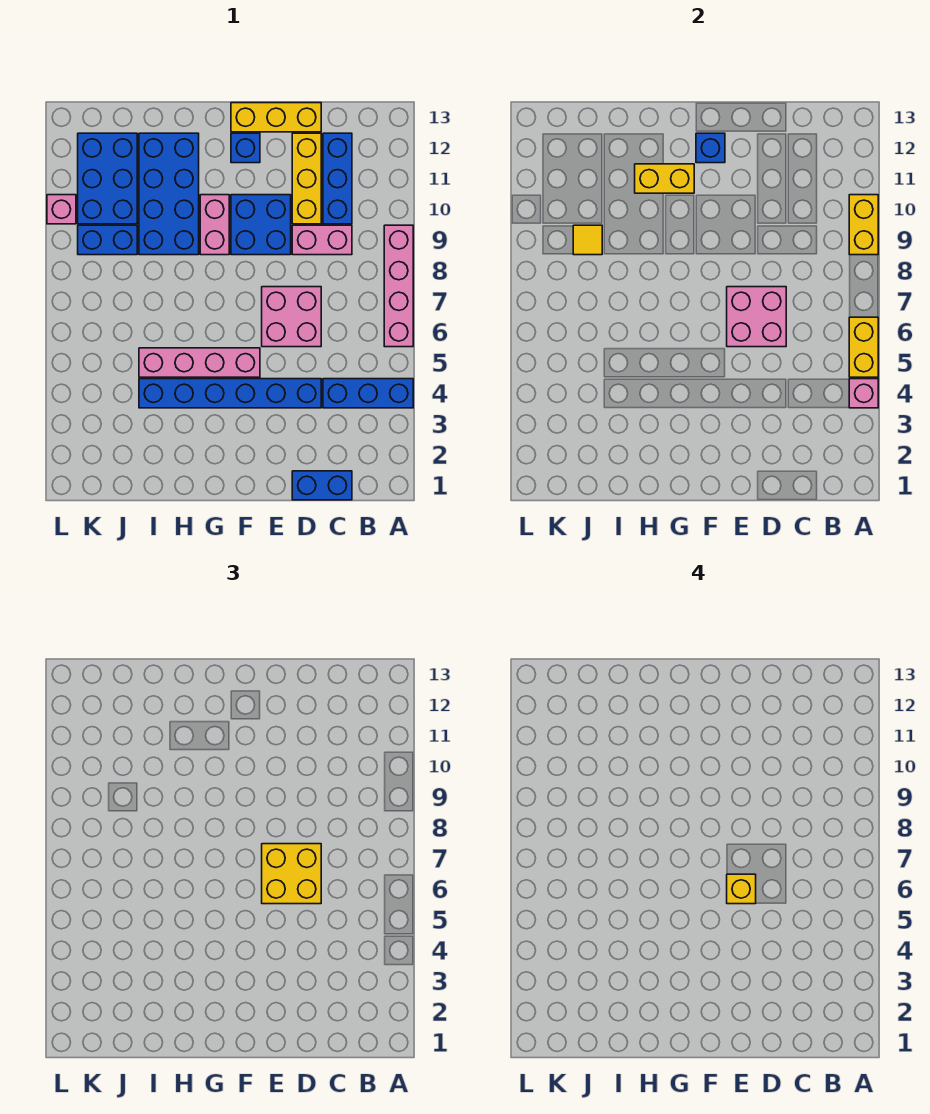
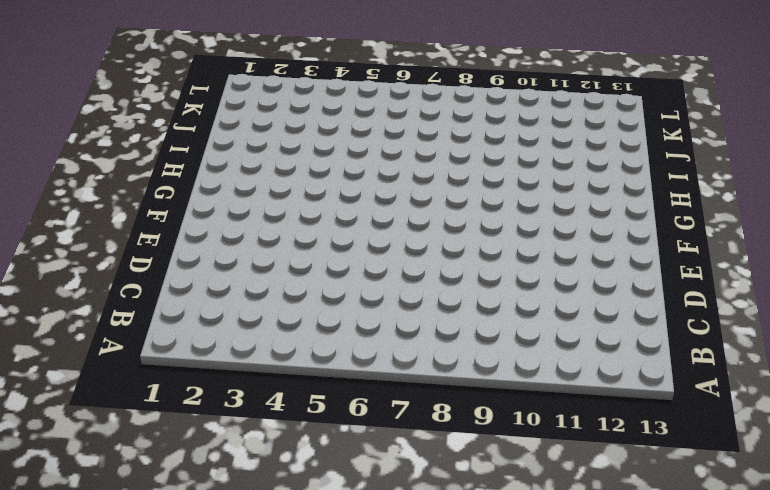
none -> blue brick A4:C4 level 1
none -> pink brick A6:A9 level 1
none -> blue brick C1:D1 level 1

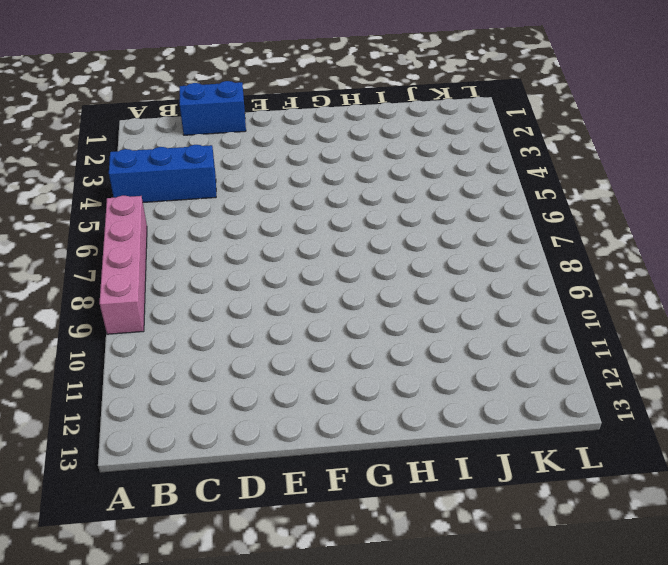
none -> pink brick C9:D9 level 1
none -> blue brick C10:C12 level 1
none -> blue brick D4:I4 level 1

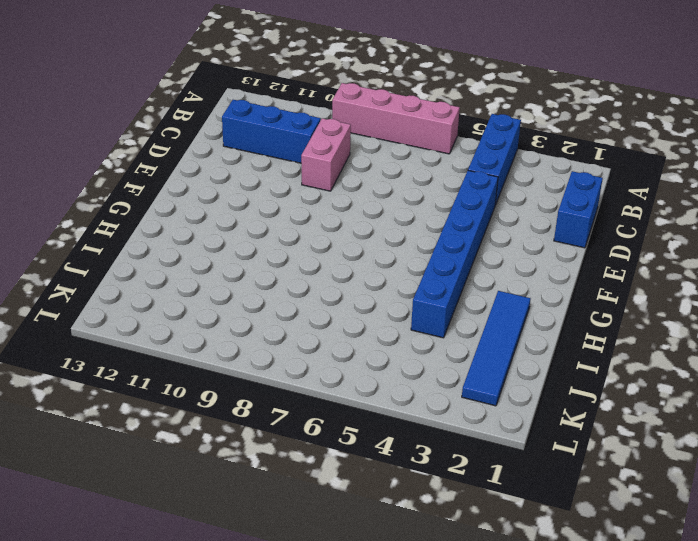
blue tile H2:K2 level 1 -> none
none -> pink brick D6:E7 level 1
none -> yellow brick D10:D12 level 1
none -> yellow brick D13:F13 level 1

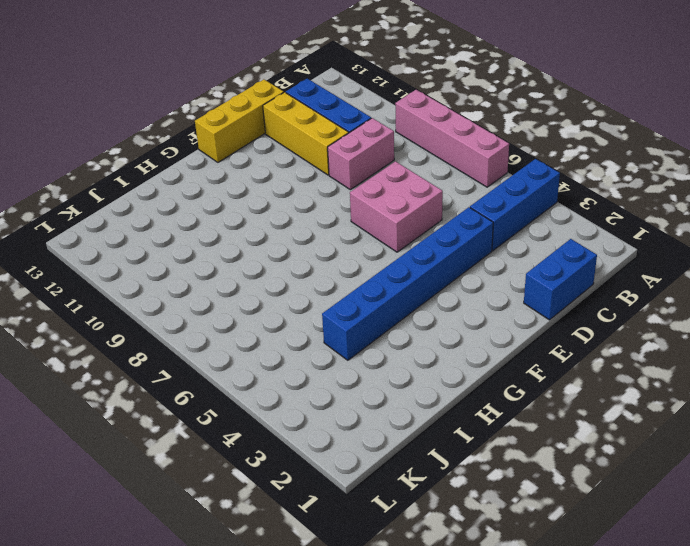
none -> blue brick E9:F10 level 1
none -> pink brick F5:I5 level 1
none -> blue brick F12 level 1

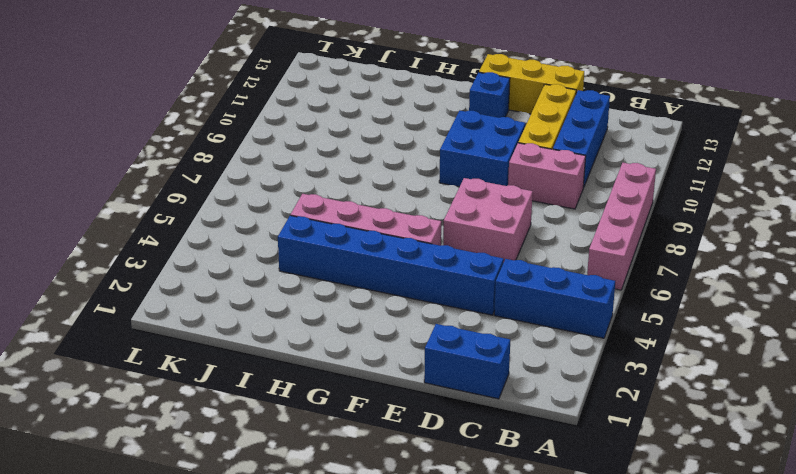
none -> pink brick G9:G10 level 1
none -> blue brick H9:I12 level 1
none -> blue brick J9:K9 level 1

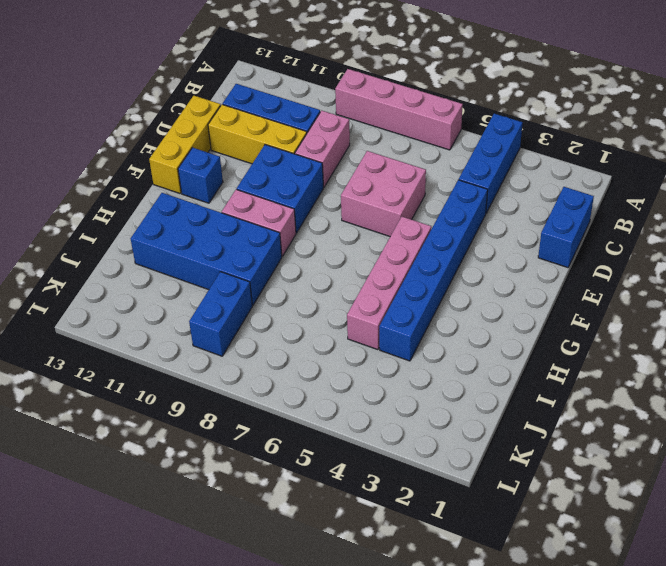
none -> blue brick J10:K12 level 1
none -> pink brick L10 level 1
none -> pink brick A4 level 2

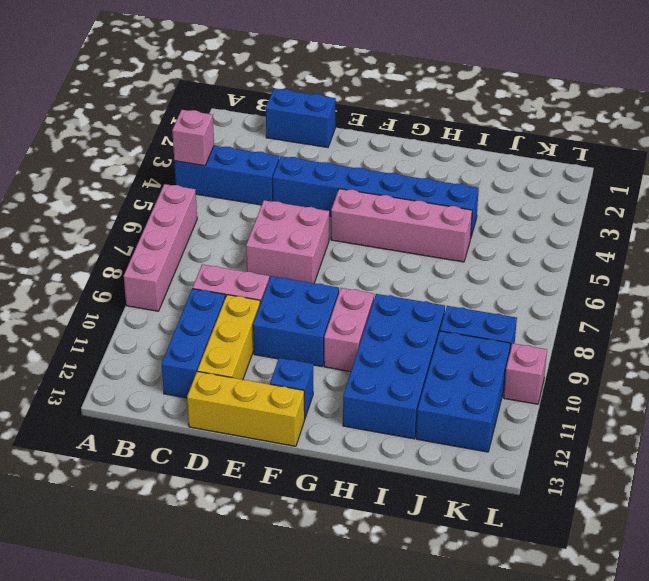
none -> yellow brick A5:A6 level 2
none -> yellow brick A9:A10 level 2
none -> pink brick D6:E7 level 2

